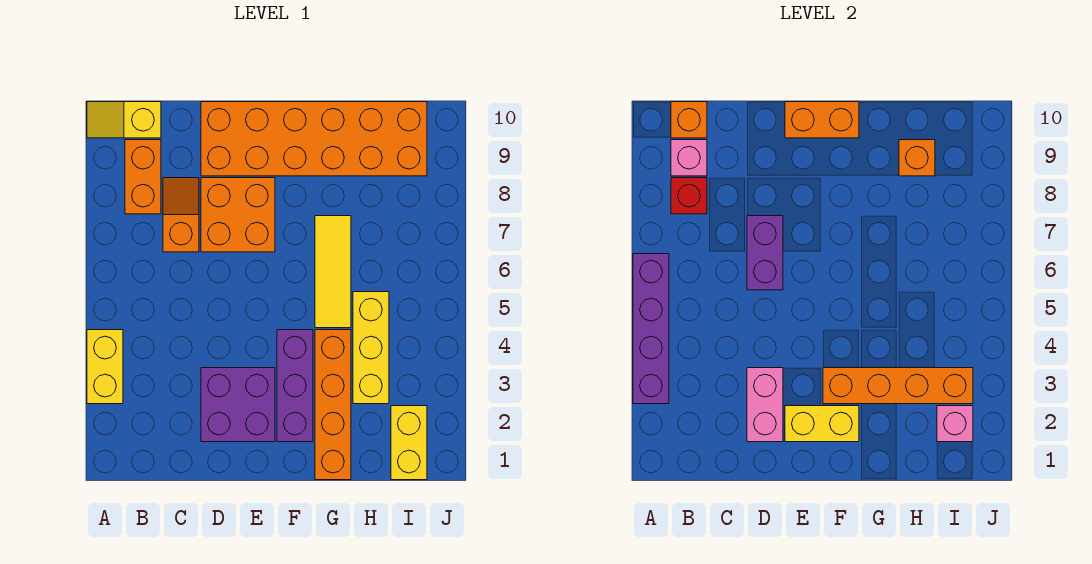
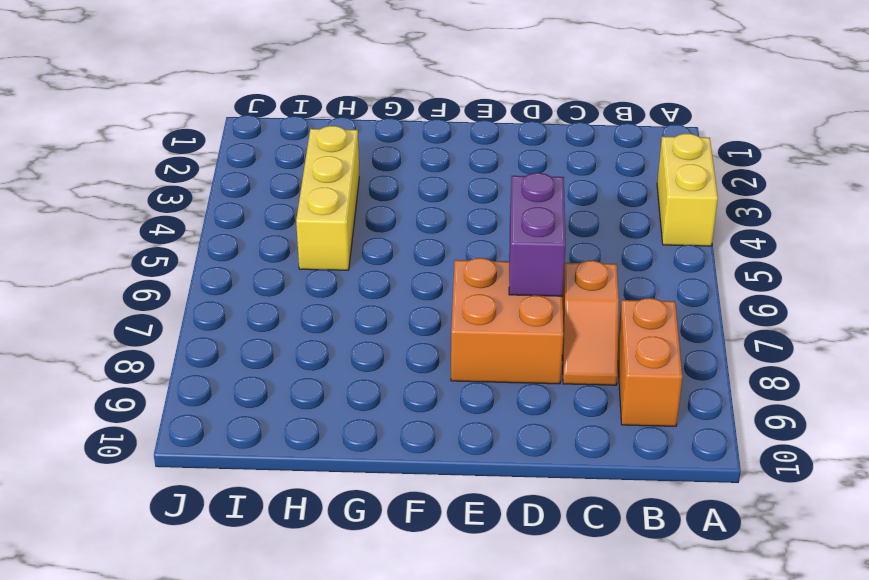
none -> yellow slope A10:B10 level 1 top B
none -> purple brick D2:E3 level 1
none -> orange brick D9:I10 level 1

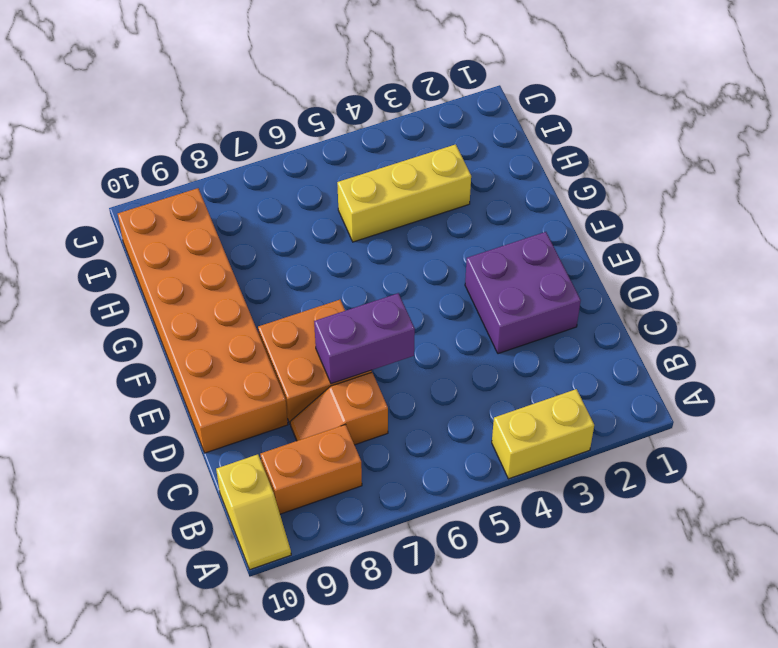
none -> purple brick F2:F4 level 1
none -> orange brick G1:G4 level 1
none -> yellow tile G5:G7 level 1

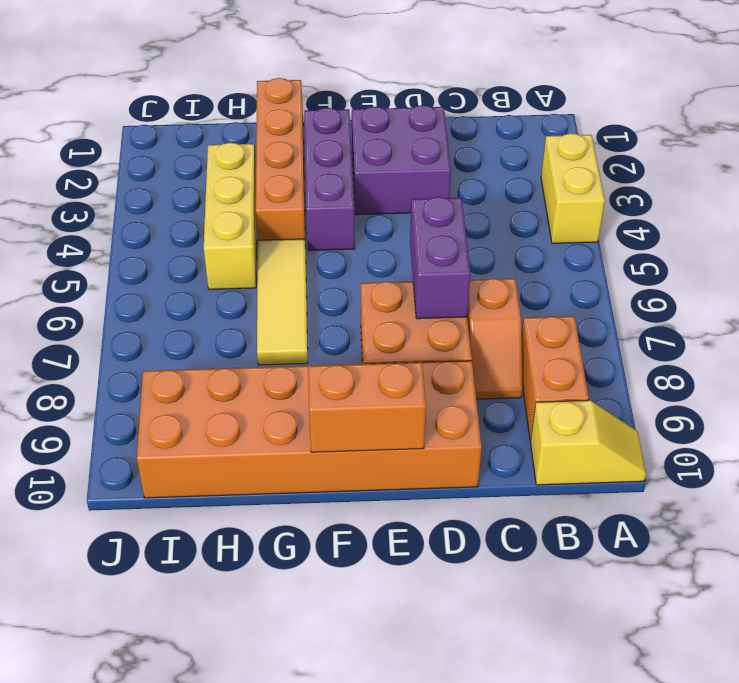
none -> yellow brick I1:I2 level 1
none -> purple brick A3:A6 level 2
none -> red brick B8 level 2

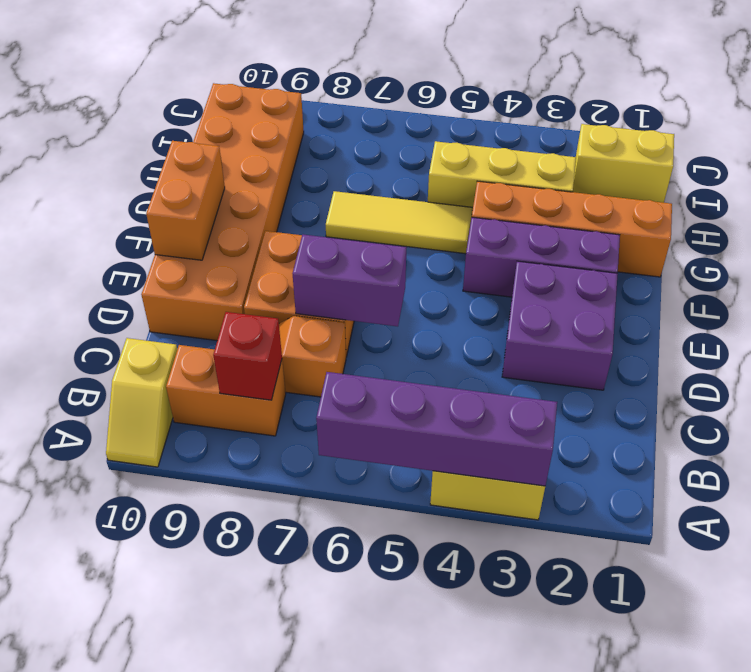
none -> pink brick B9 level 2
none -> orange brick B10 level 2
none -> pink brick D2:D3 level 2

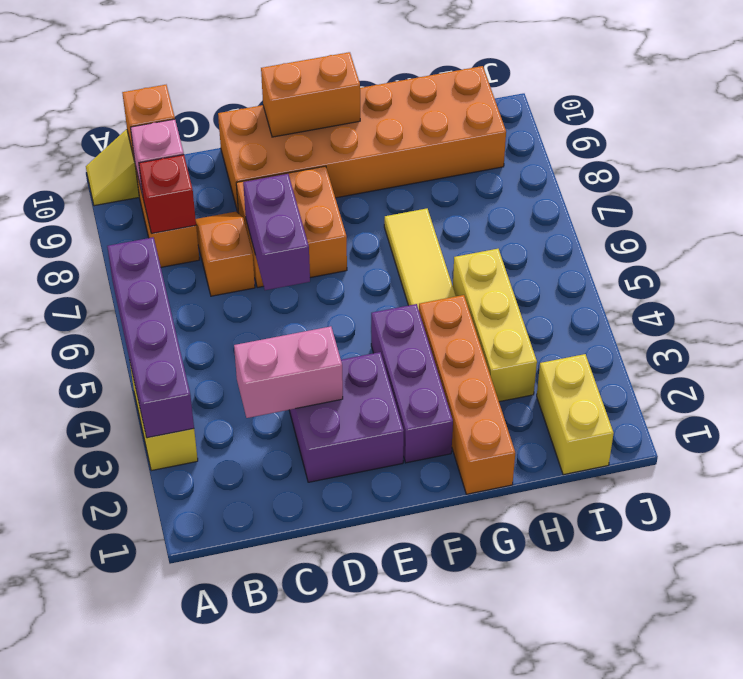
pink brick C3:D3 level 2 -> pink brick D2:D3 level 2
none -> yellow brick E2:F2 level 2
none -> orange brick F3:I3 level 2
none -> orange brick H9 level 2

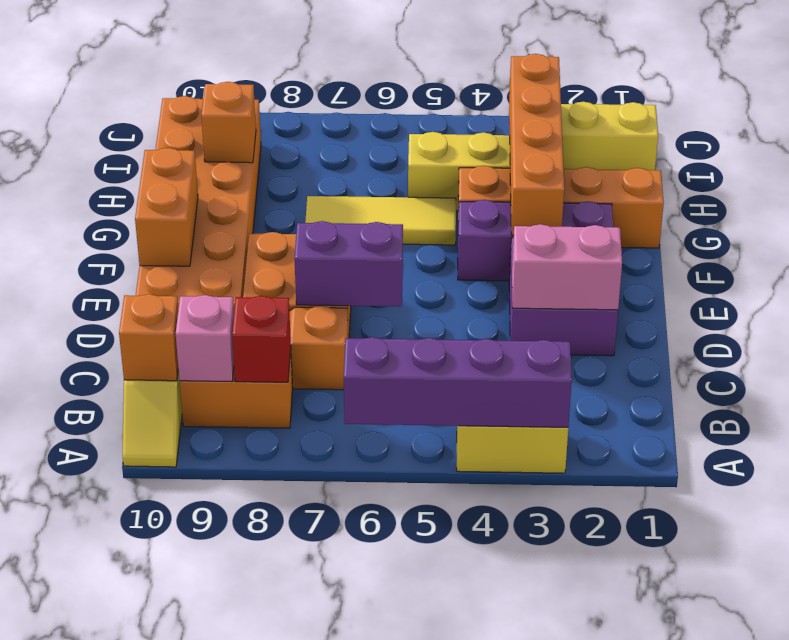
none -> yellow brick E2:F2 level 2
none -> pink brick I2 level 2

